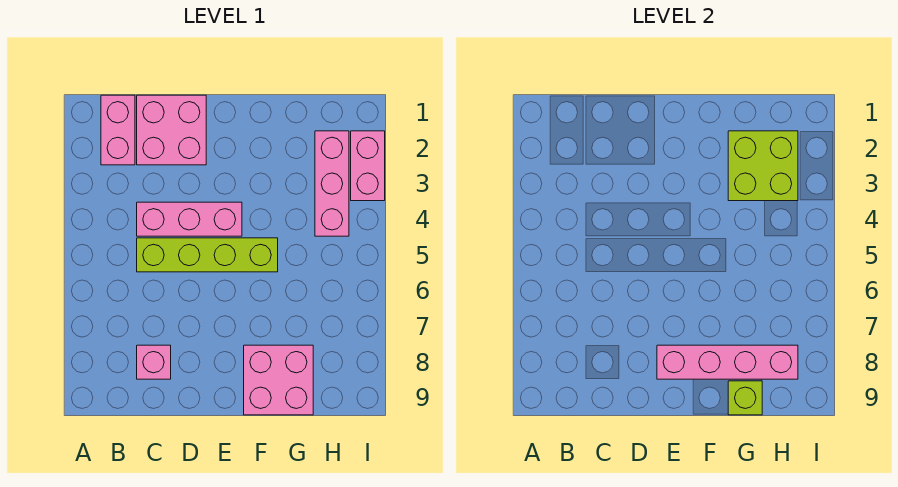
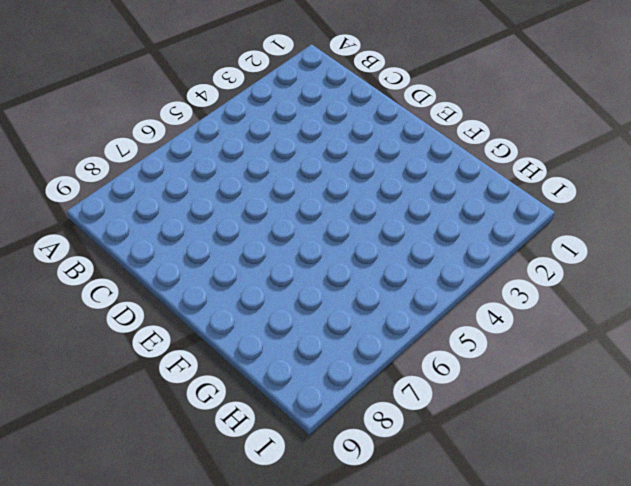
none -> pink brick B1:B2 level 1
none -> pink brick C1:D2 level 1

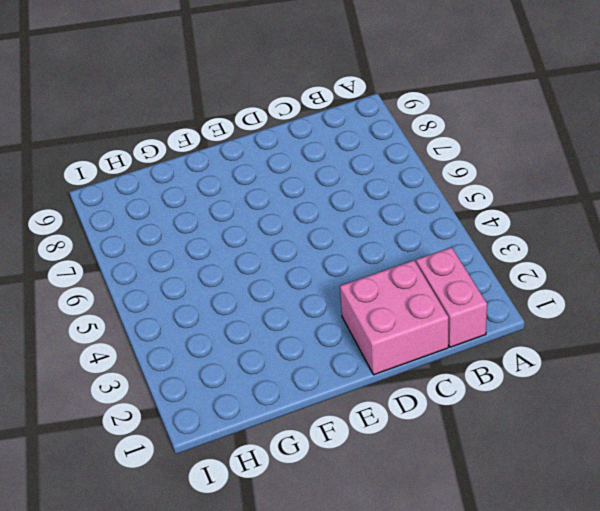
none -> pink brick C4:E4 level 1
none -> lime brick C5:F5 level 1

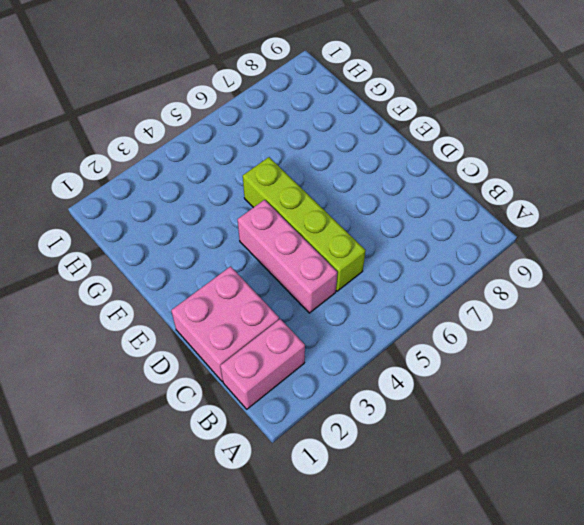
none -> pink brick C8 level 1
none -> pink brick F8:G9 level 1

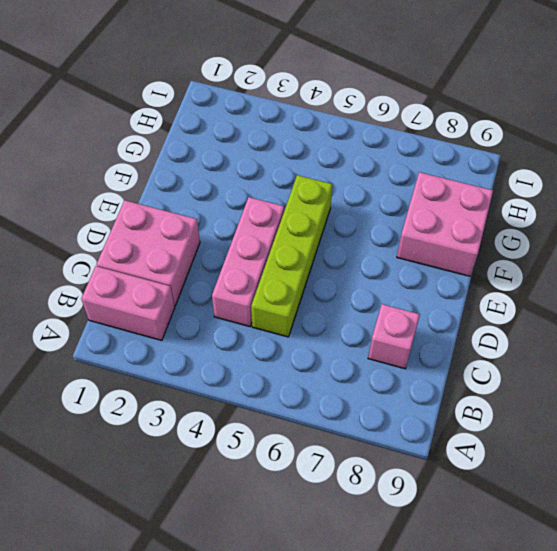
none -> pink brick H2:H4 level 1
none -> pink brick I2:I3 level 1

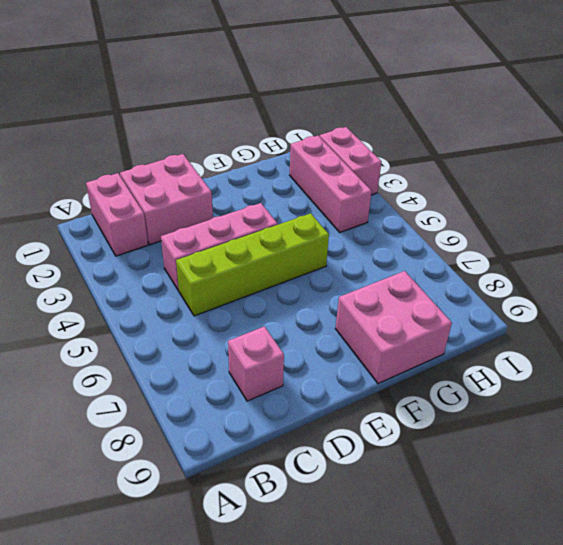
none -> pink brick E8:H8 level 2
none -> lime brick G2:H3 level 2

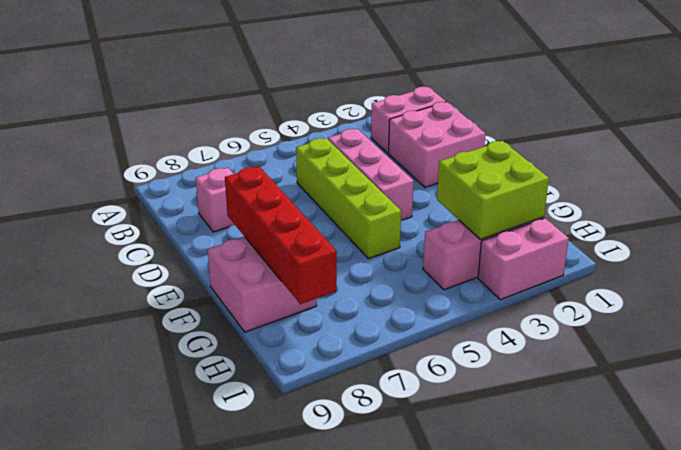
red brick E8:H8 level 2 -> pink brick E8:H8 level 2
none -> lime brick G9 level 2

